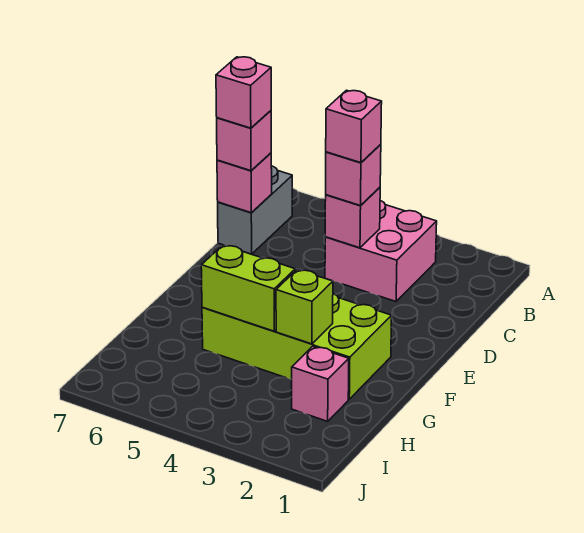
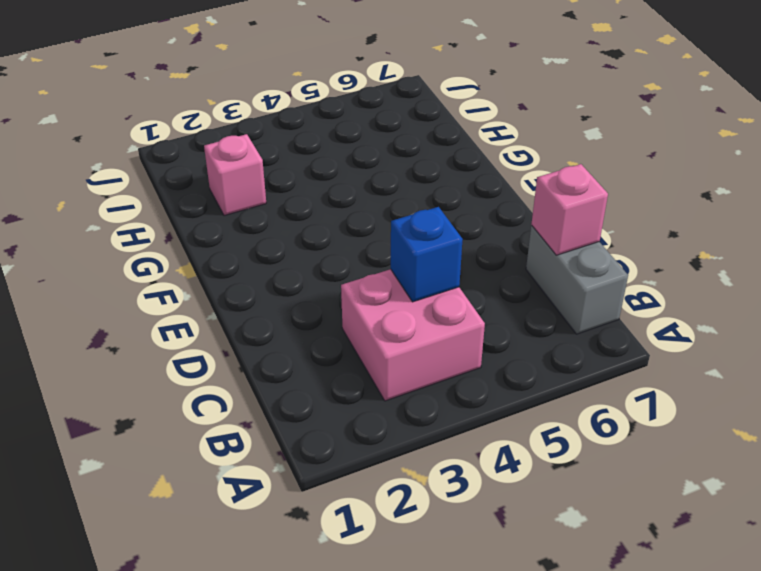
blue brick C4 level 2 -> pink brick C4 level 2
none -> lime brick F2:G5 level 1
none -> lime brick G3 level 2
none -> lime brick G4:G5 level 2

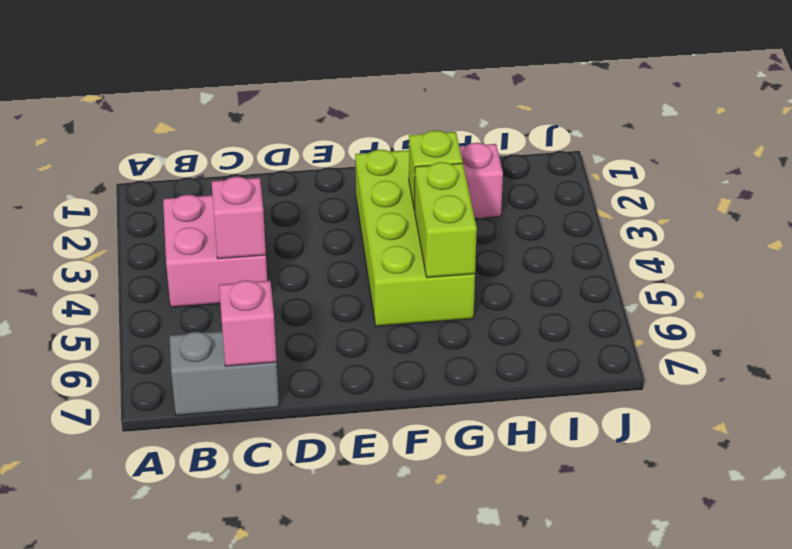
none -> pink brick C4 level 3
none -> pink brick C7 level 3
none -> pink brick C4 level 4

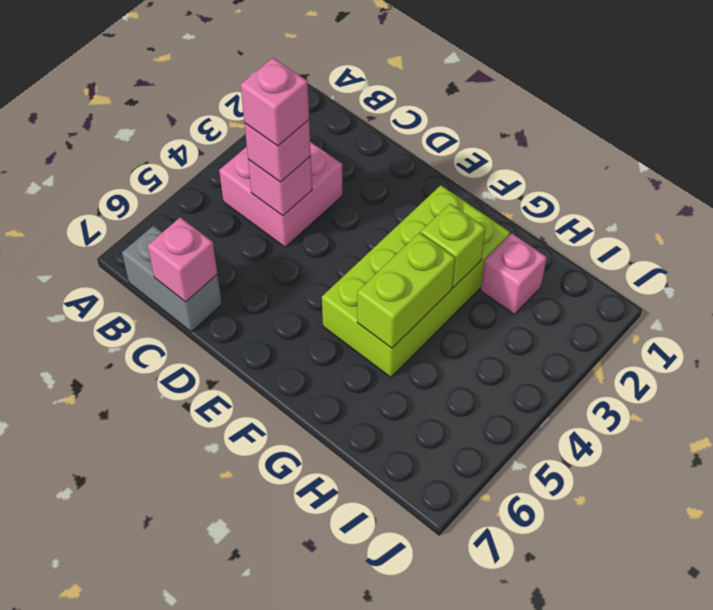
none -> pink brick C7 level 3
none -> pink brick C7 level 4

